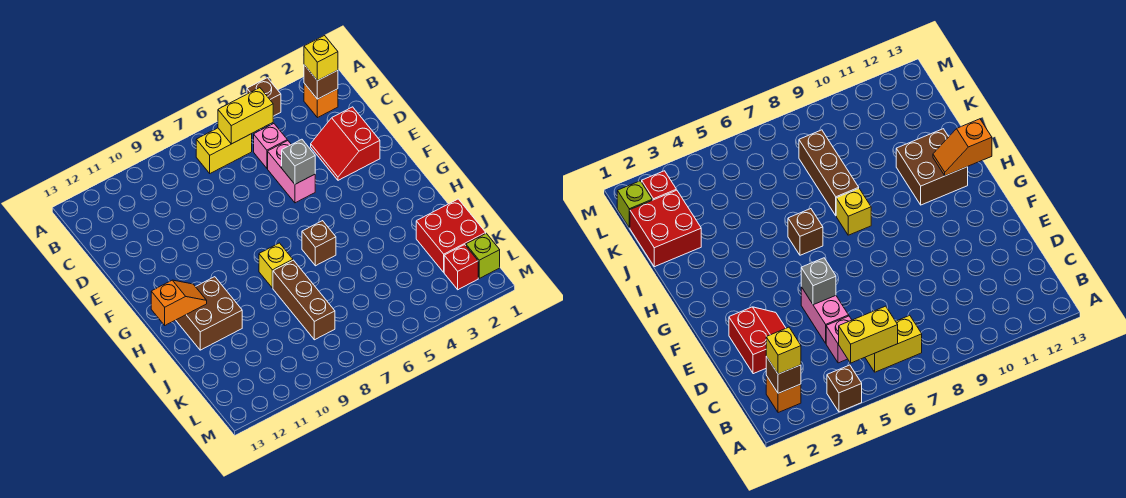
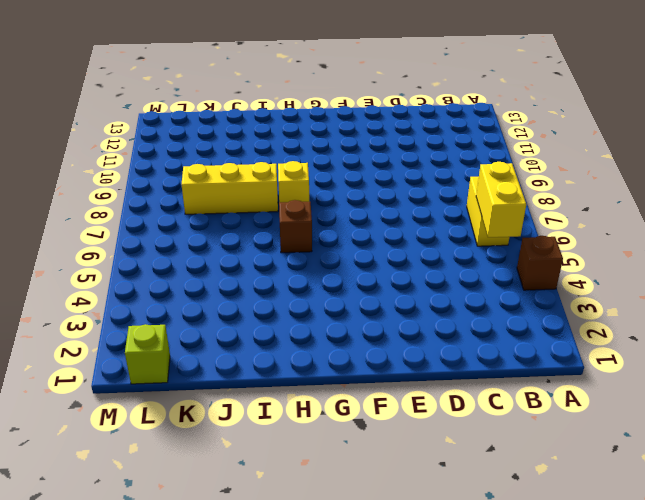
yellow brick I8:K8 level 1 -> brown brick I8:K8 level 1
none -> orange brick B2 level 1
none -> pink brick C5 level 1
none -> red slope D2:E3 level 1 top 2

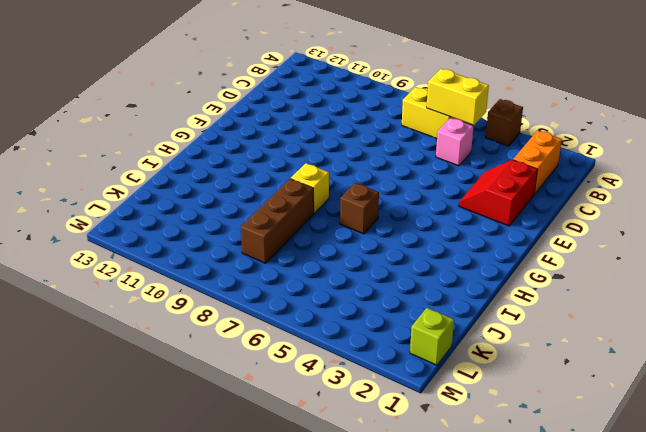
orange brick B2:C2 level 1 -> orange brick B2 level 1
none -> pink brick D5:E5 level 1
none -> brown brick H11:I12 level 1
none -> red brick J1:K2 level 1

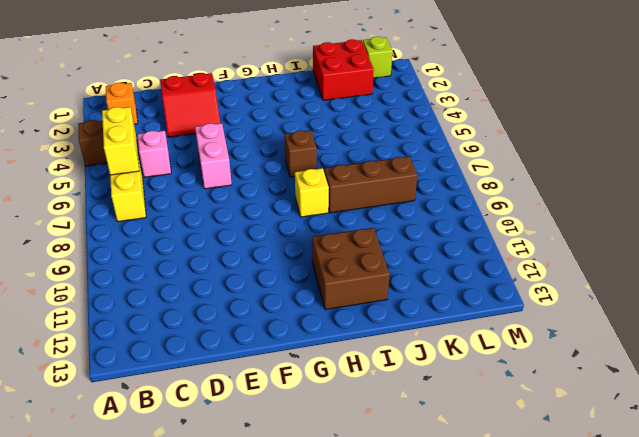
pink brick E5:E6 level 1 -> pink brick D5:E5 level 1
none -> red brick L2 level 1
none -> brown brick B2 level 2
none -> grey brick E5 level 2

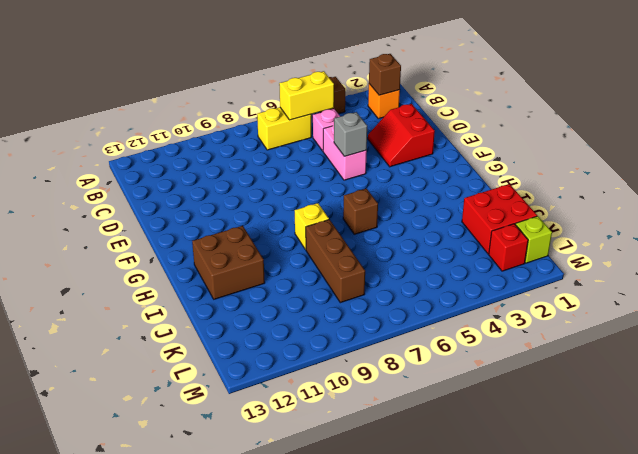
none -> orange slope H12:H13 level 2 top 13
none -> yellow brick B2 level 3

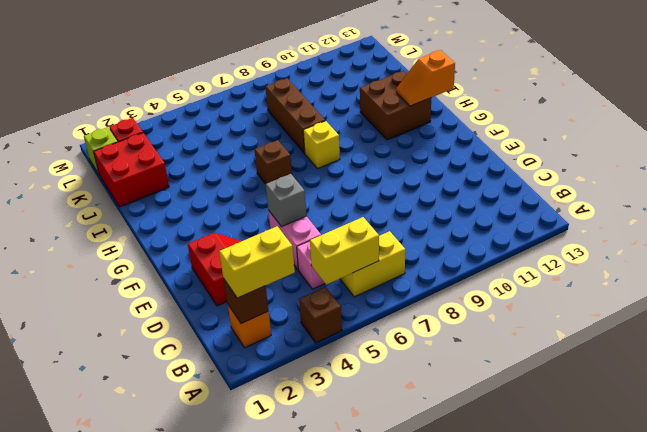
yellow brick B2:B3 level 3 -> yellow brick B2 level 3

